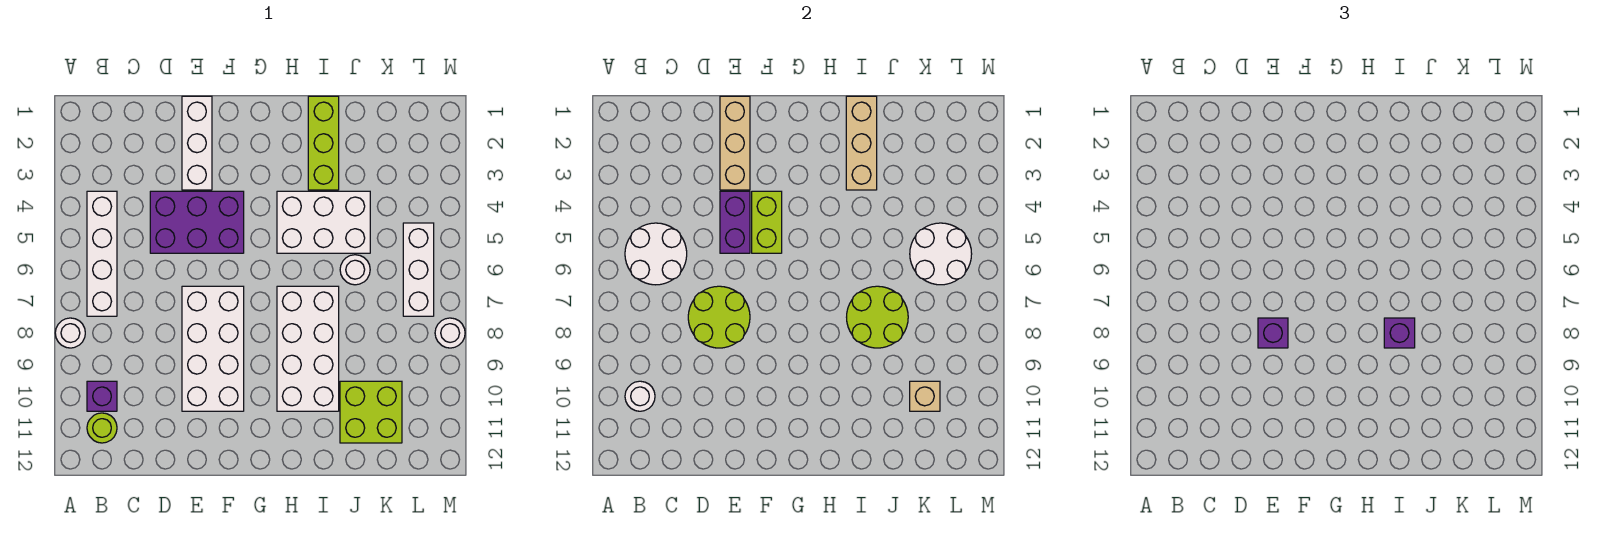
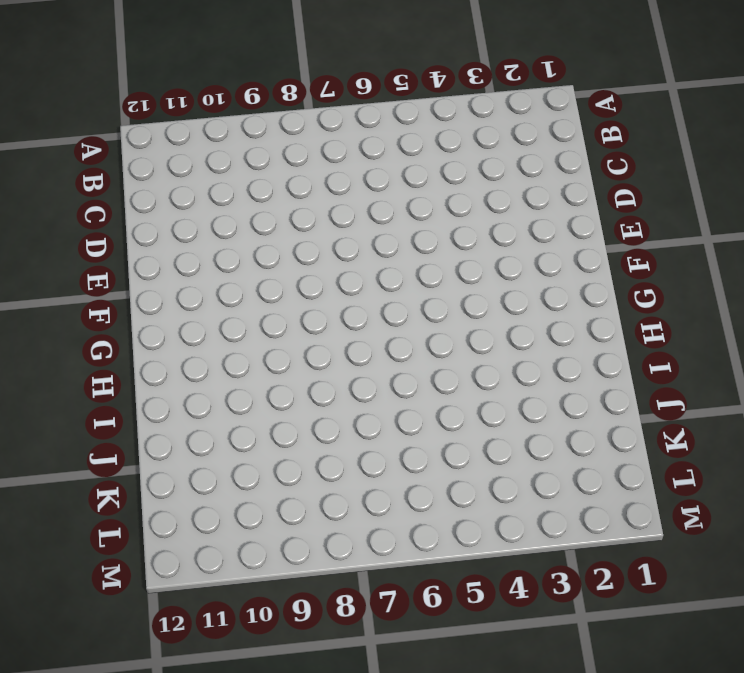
none -> white round brick A8 level 1
none -> white brick B4:B7 level 1
none -> purple brick B10 level 1

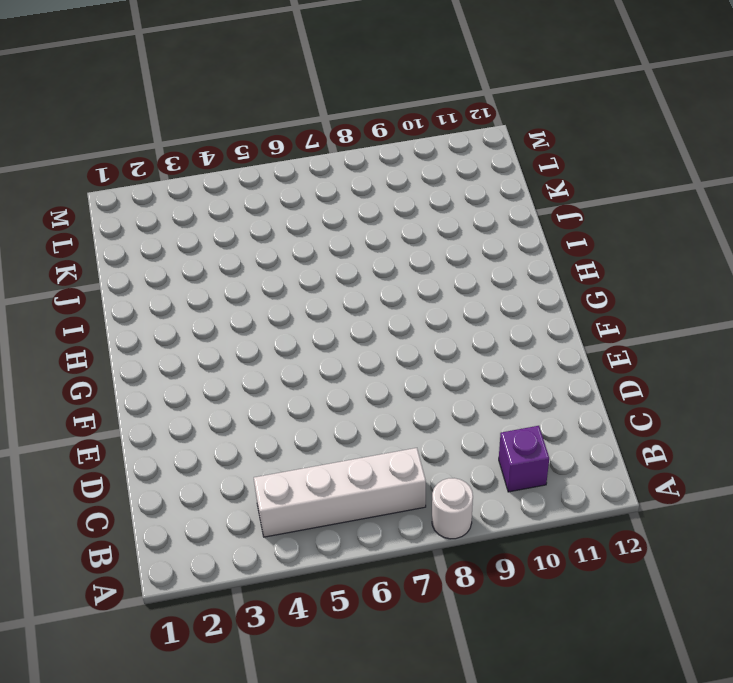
none -> lime round brick B11 level 1
none -> purple brick D4:F5 level 1
none -> white brick E1:E3 level 1

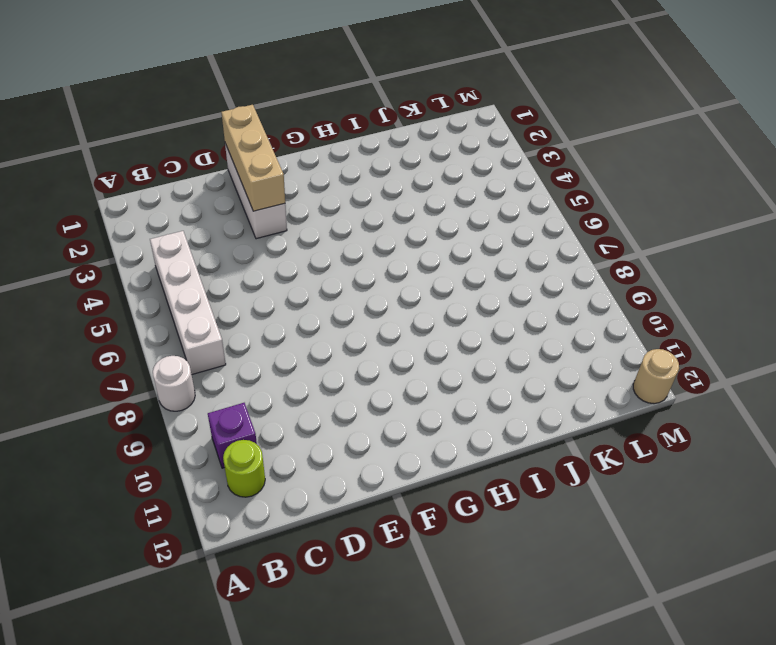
tan round brick M12 level 1 -> none
none -> purple brick D4:F5 level 1
none -> white brick E7:F10 level 1
none -> white brick H4:J5 level 1

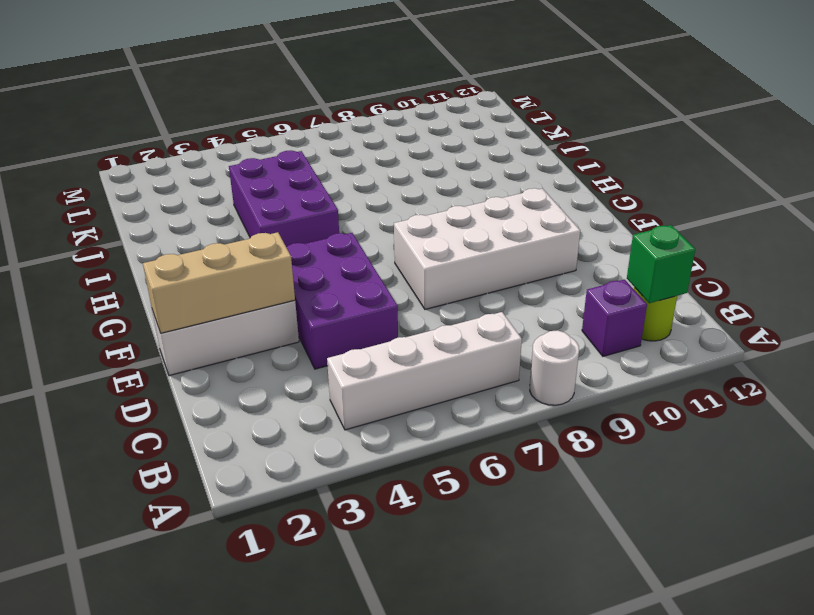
green brick B11 level 2 -> none
purple brick H4:J5 level 1 -> white brick H4:J5 level 1
none -> white brick H7:I10 level 1
none -> lime brick I1:I3 level 1
none -> white round brick J6 level 1

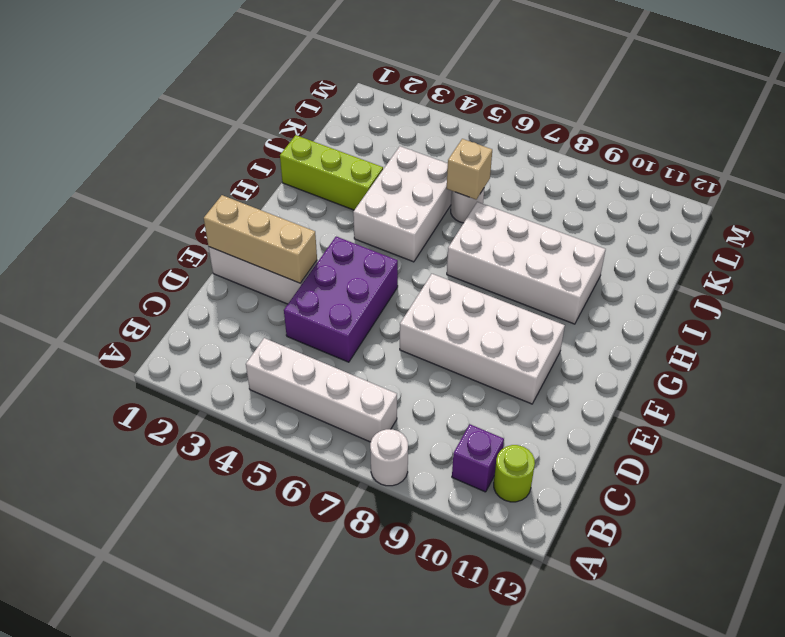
tan brick J6 level 2 -> tan brick K10 level 2
none -> lime brick J10:K11 level 1
none -> white brick L5:L7 level 1
none -> white round brick M8 level 1

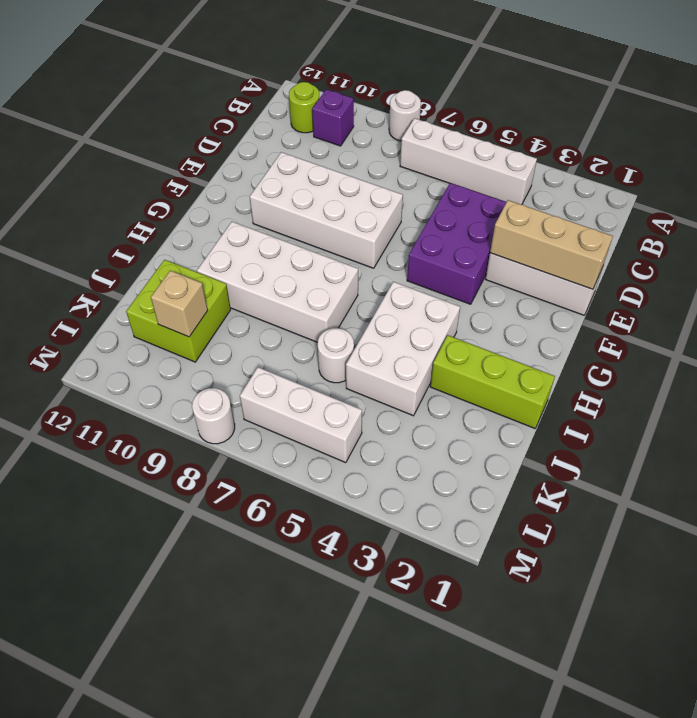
none -> white round brick B5:C6 level 2
none -> white round brick B10 level 2
none -> lime round brick D7:E8 level 2

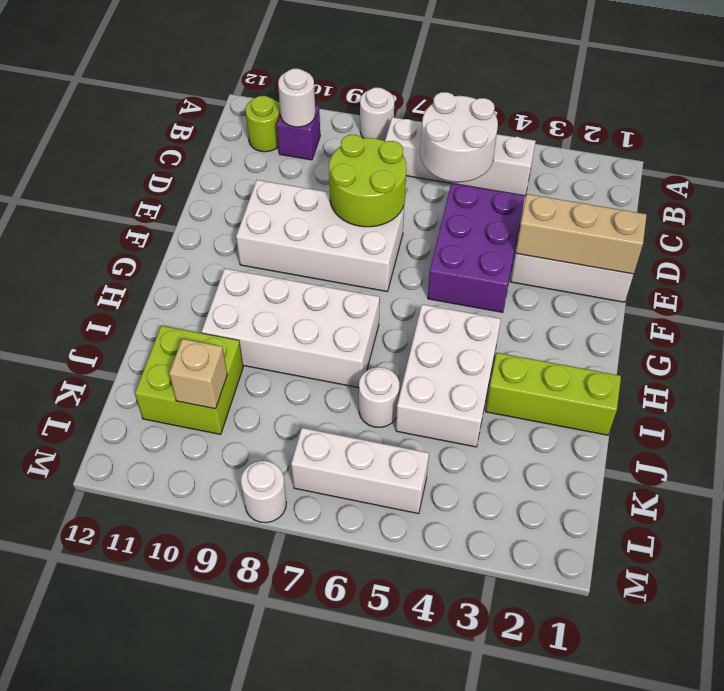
none -> purple brick E4:E5 level 2
none -> lime brick F4:F5 level 2
none -> tan brick I1:I3 level 2

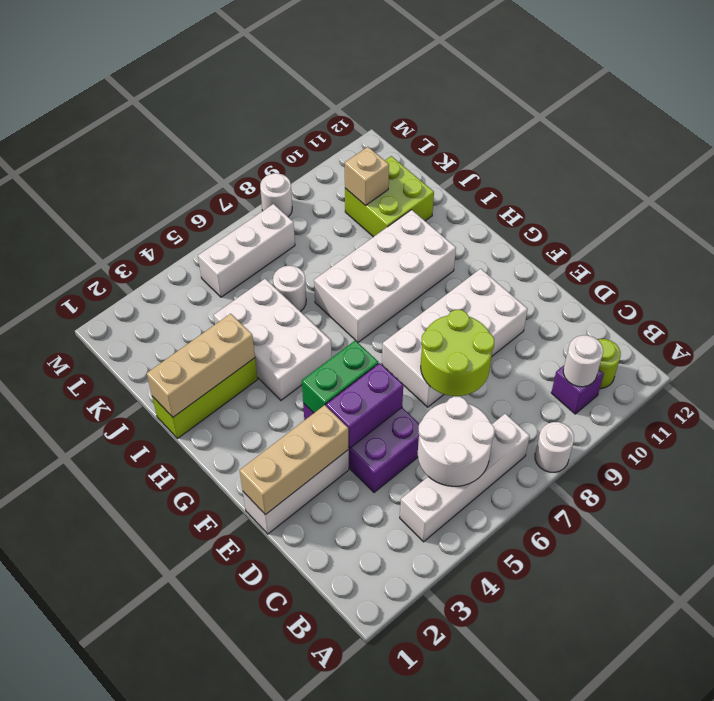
green brick F4:F5 level 2 -> lime brick F4:F5 level 2
none -> lime round brick I7:J8 level 2
none -> white round brick K5:L6 level 2
none -> purple brick E8 level 3

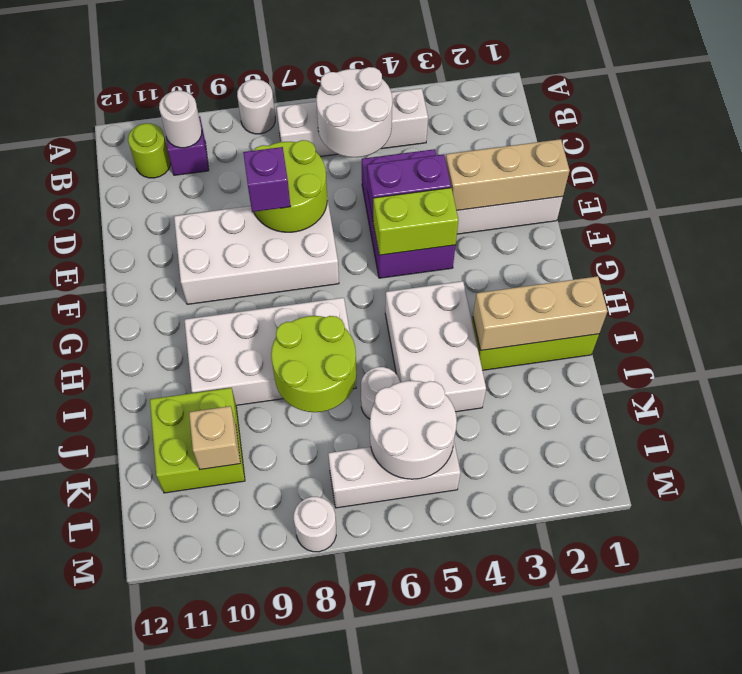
none -> purple brick I8 level 3

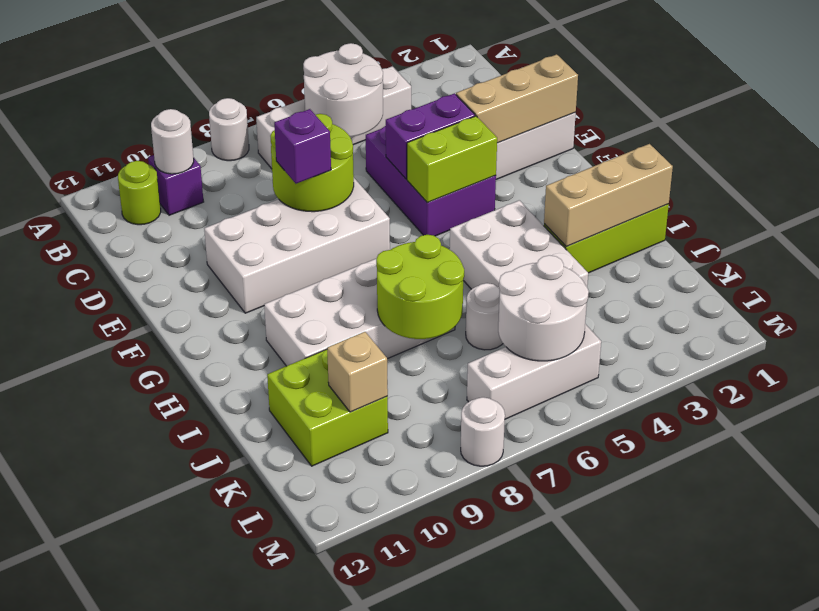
none -> purple brick I8 level 3

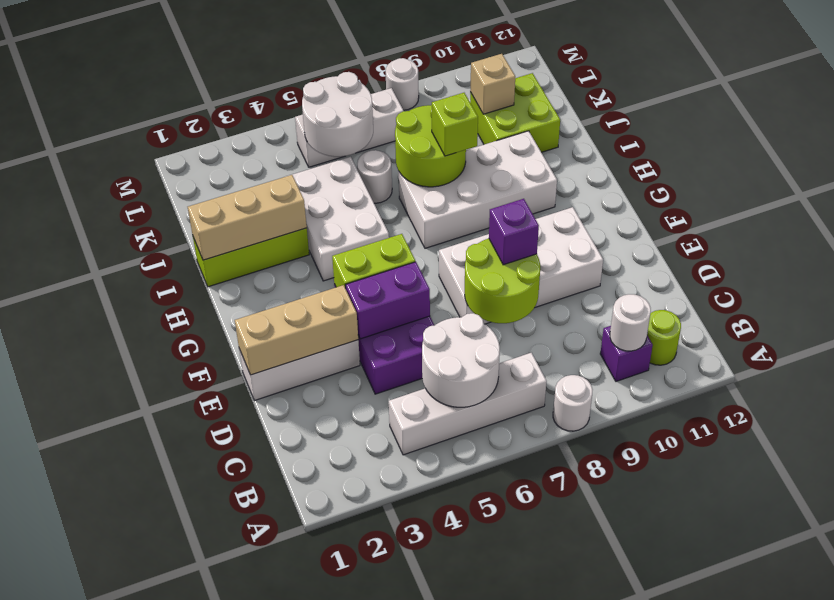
lime brick I8 level 3 -> purple brick I8 level 3

